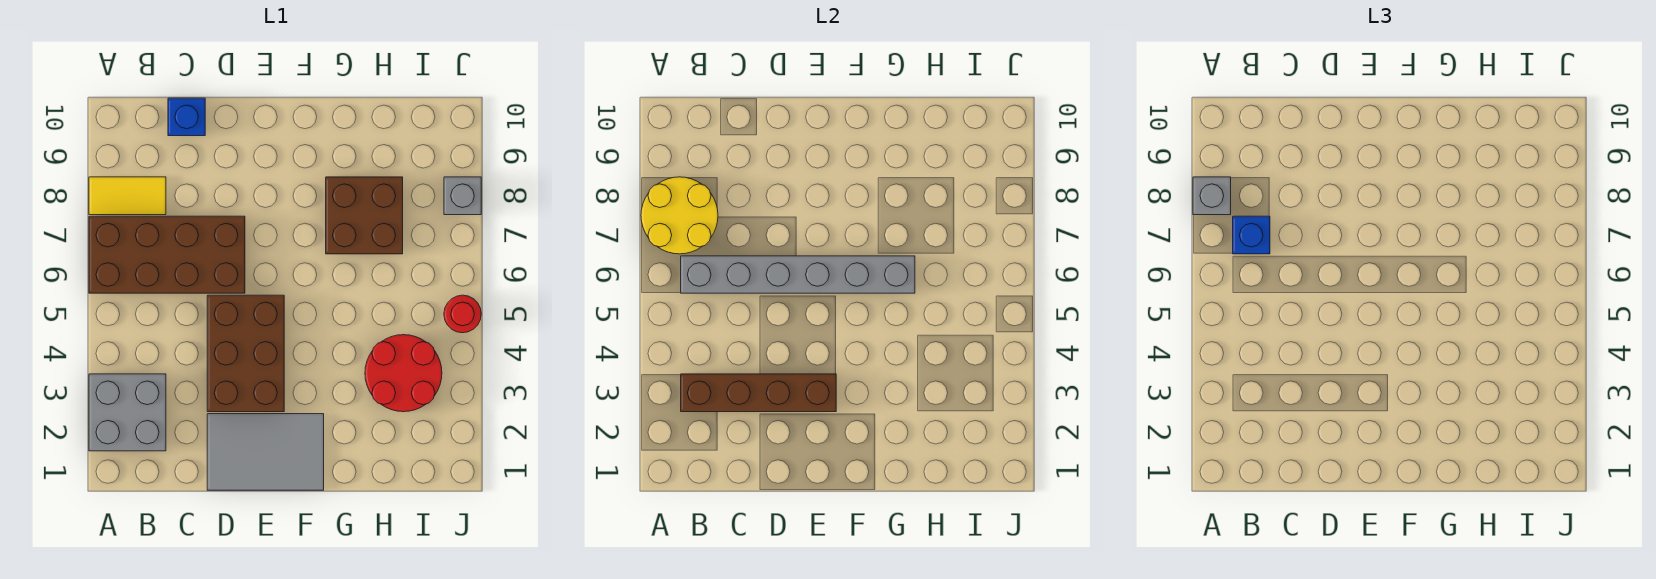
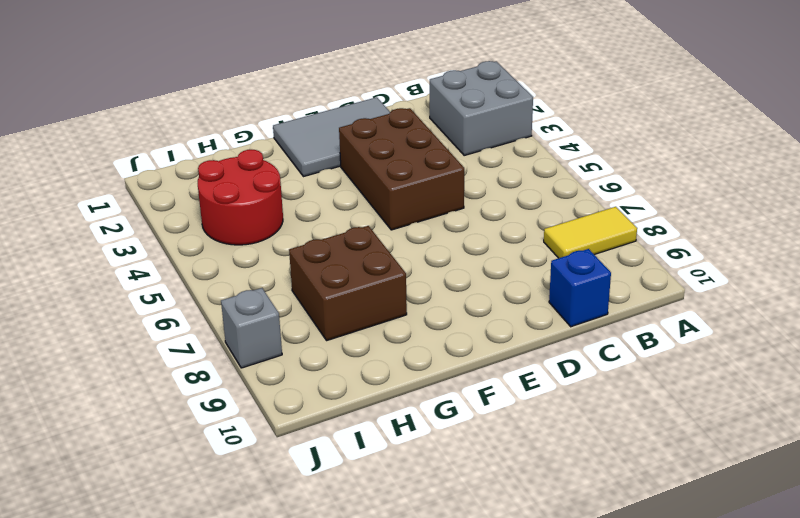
none -> brown brick A6:D7 level 1
none -> red round brick J5 level 1
none -> yellow round brick A7:B8 level 2

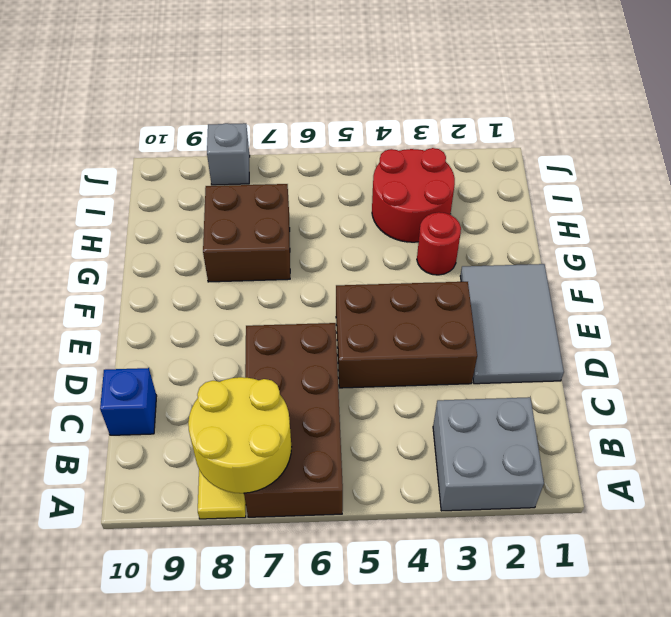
red round brick G3 level 1 -> red round brick J5 level 1
none -> brown brick B3:E3 level 2
none -> grey brick B6:G6 level 2
none -> grey brick A8 level 3

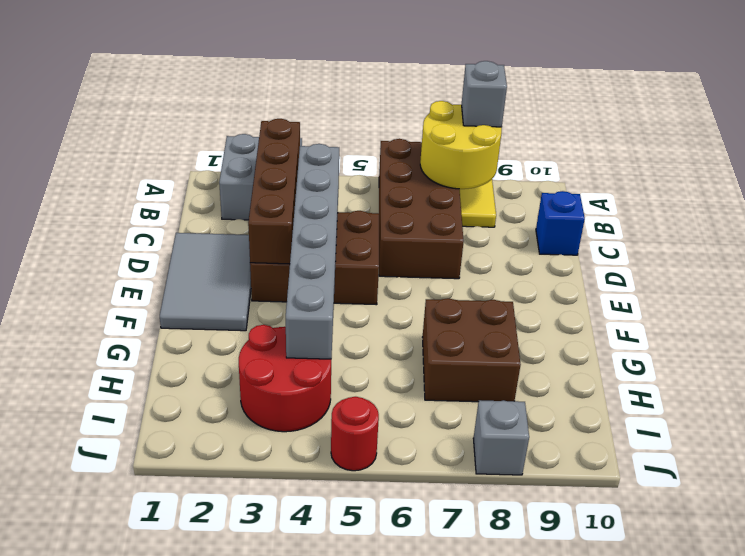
grey brick C4:H4 level 2 -> grey brick B6:G6 level 2
none -> blue brick B7 level 3

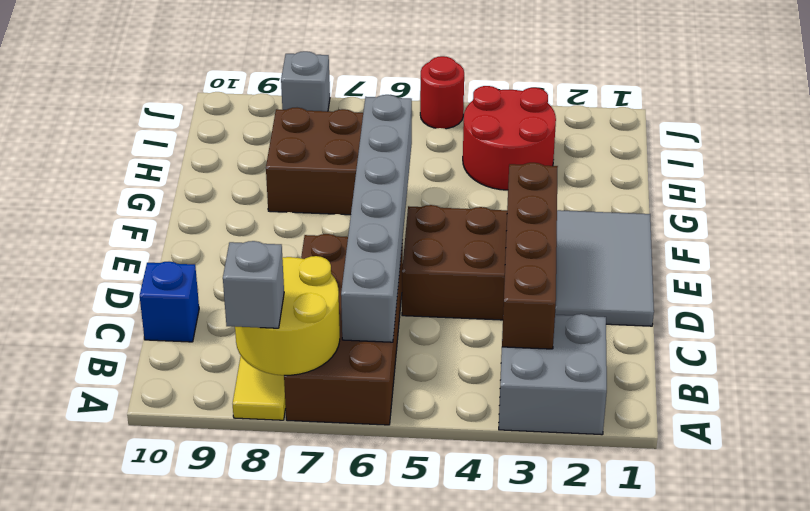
none -> blue brick B7 level 3

